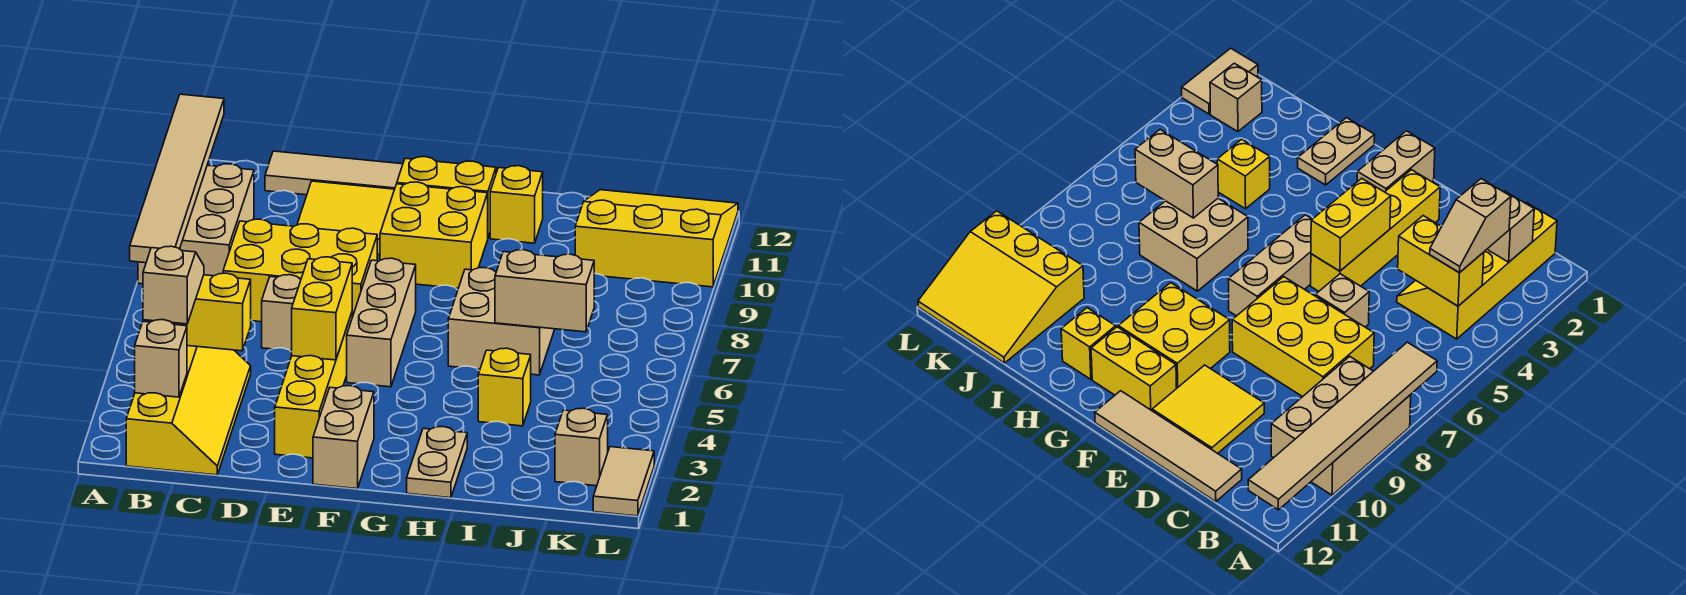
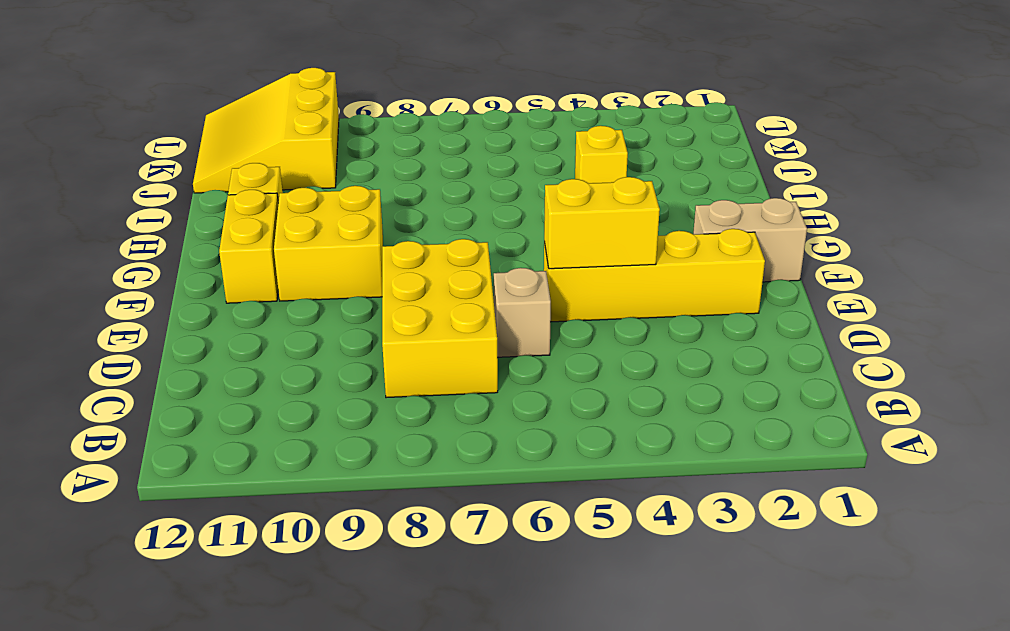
none -> tan brick A8:B10 level 1
none -> yellow slope B1:C4 level 1 top B
none -> tan tile C12:F12 level 1

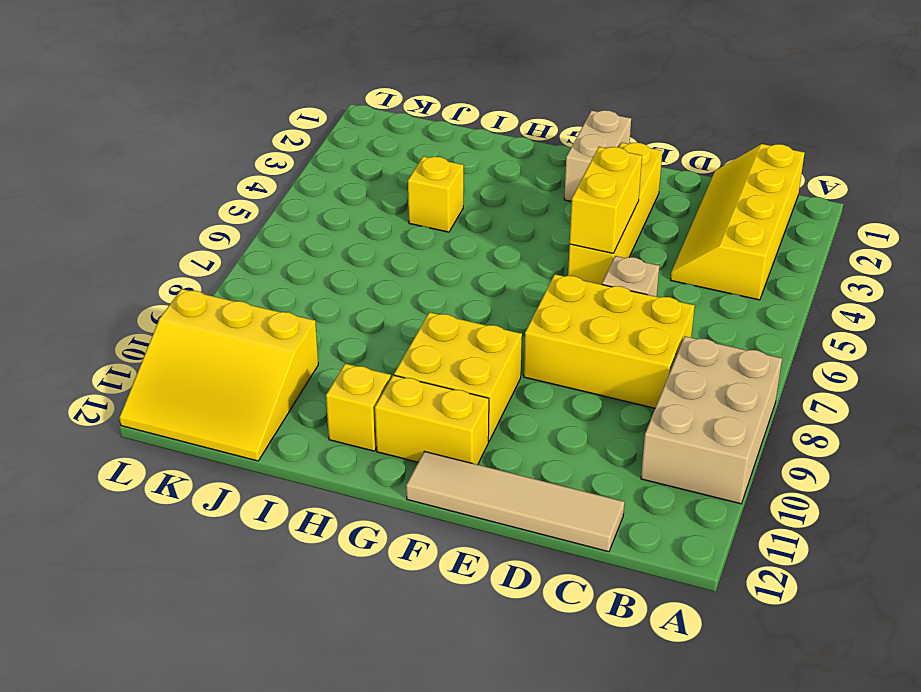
none -> yellow tile D10:E11 level 1
none -> tan brick F5:F7 level 1
none -> tan plate H1:H2 level 1

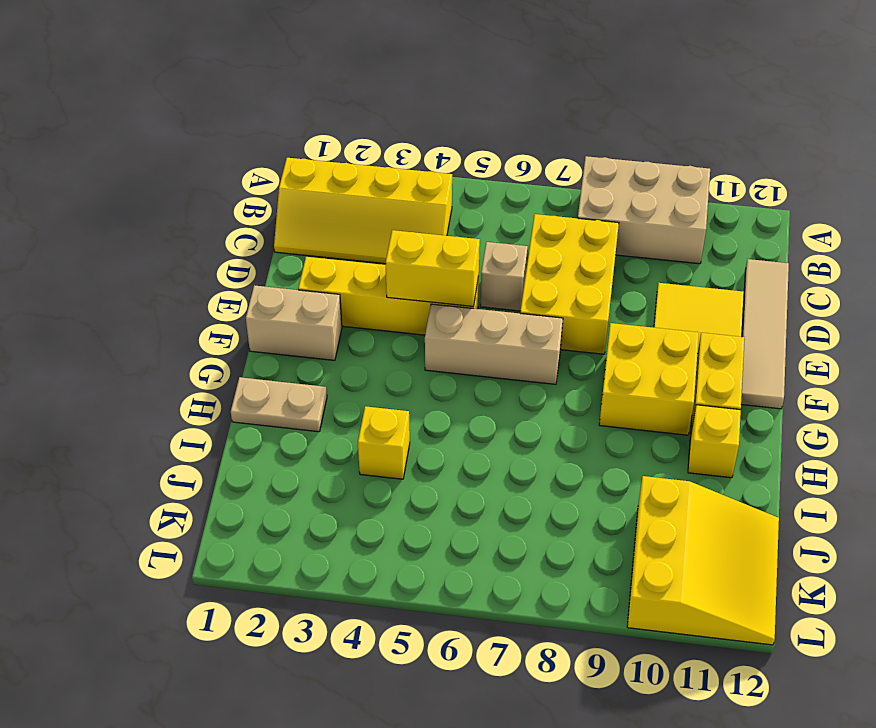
none -> tan brick H6:I7 level 1
none -> tan brick K2 level 1
none -> tan tile L1:L2 level 1

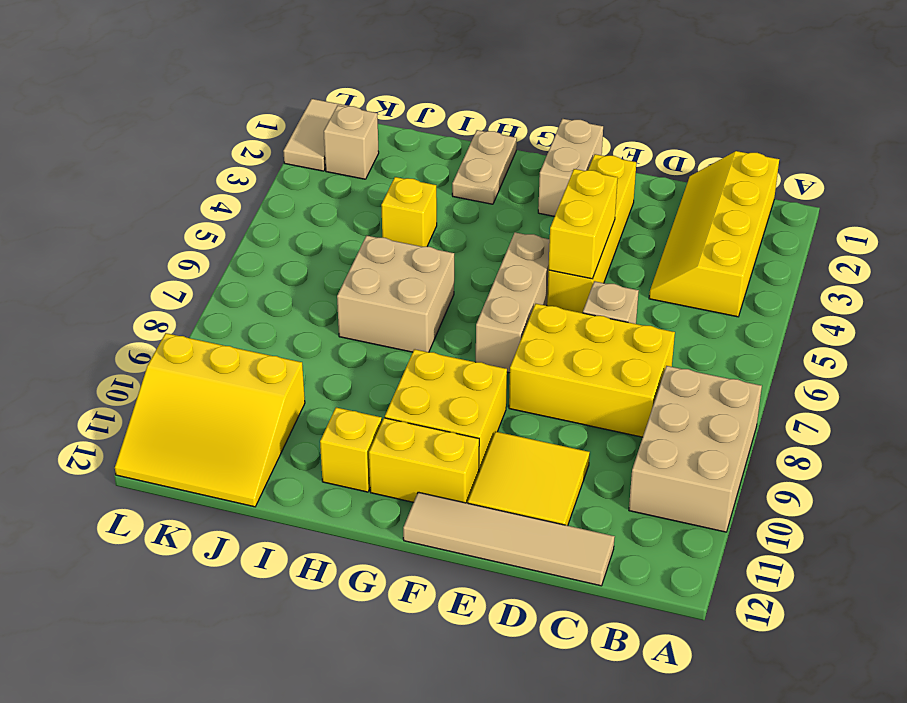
none -> tan tile A7:A12 level 2
none -> tan brick B2 level 2
none -> yellow brick B4:C4 level 2

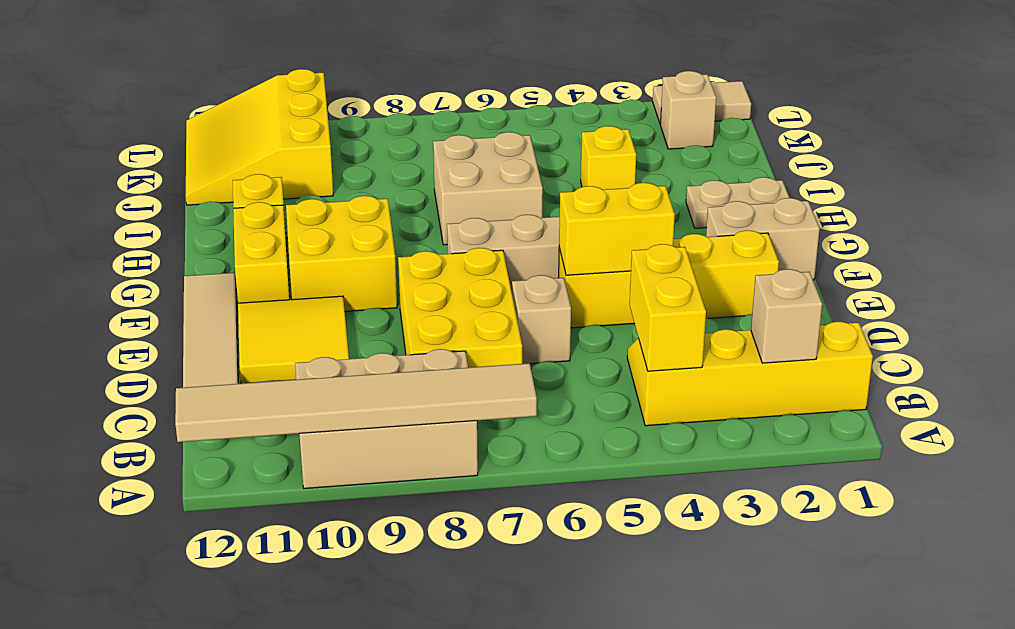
none -> tan brick I6:J6 level 2
none -> tan slope B3:B4 level 3 top 3

